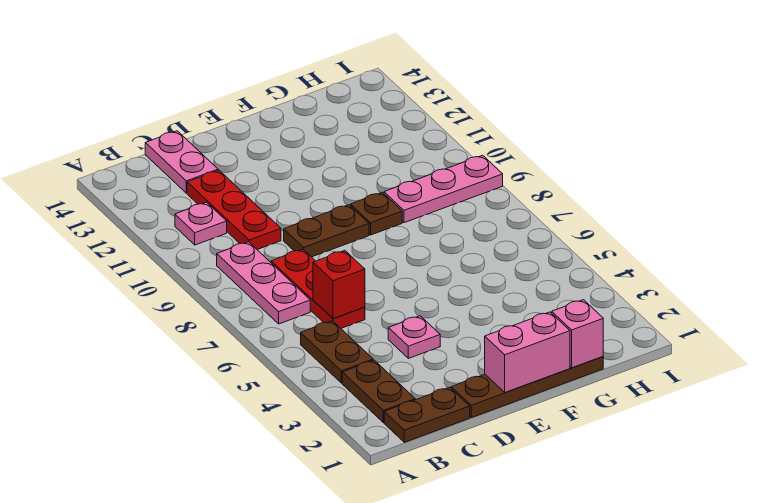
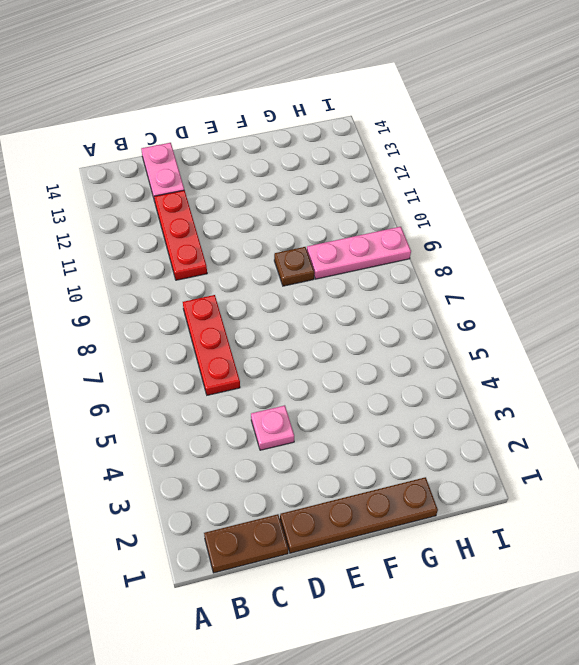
none -> brown plate B2:B3 level 1
none -> brown plate B4:B5 level 1
none -> pink plate B7:B9 level 1

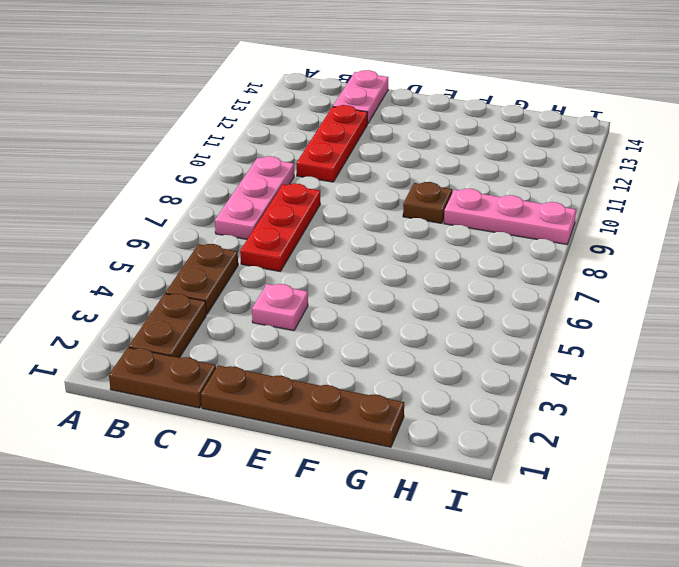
none -> pink plate B11 level 1
none -> brown plate D9:E9 level 1
none -> red brick C6 level 2

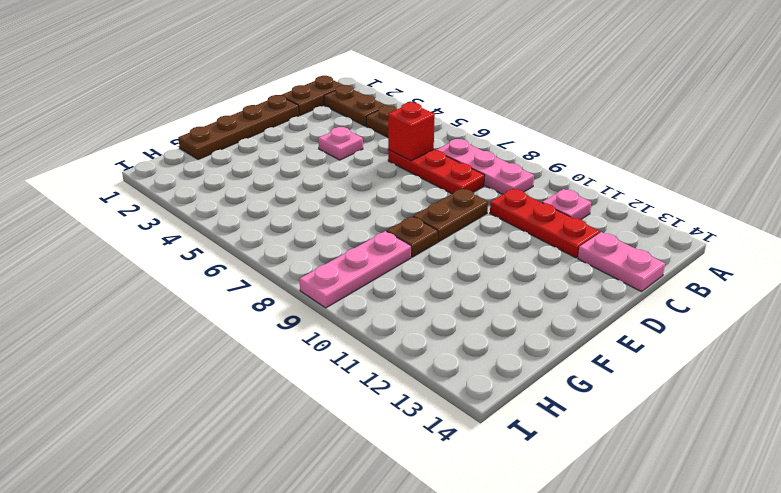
none -> pink brick E1:F1 level 2
none -> pink brick G1 level 2

